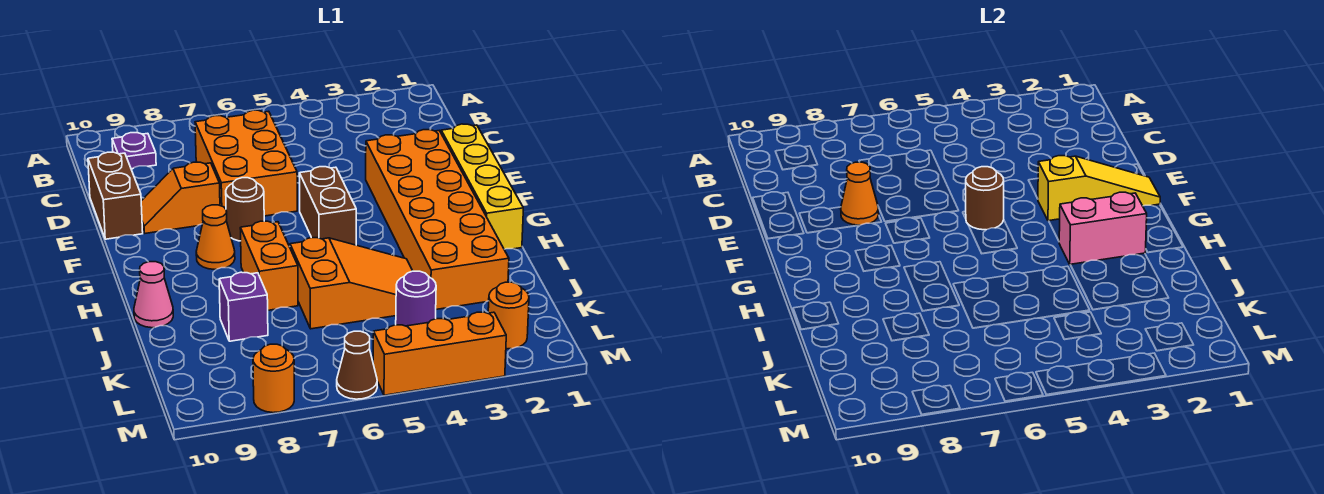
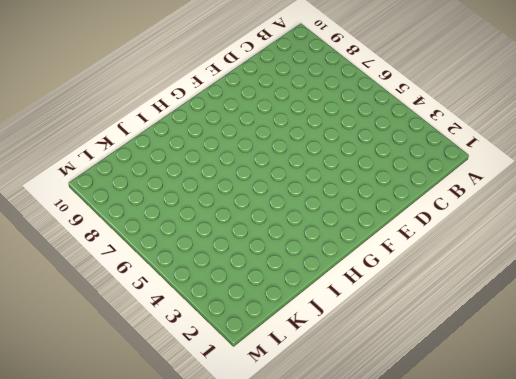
none -> purple plate B9 level 1
none -> orange brick C6:E7 level 1
none -> brown brick D10:E10 level 1

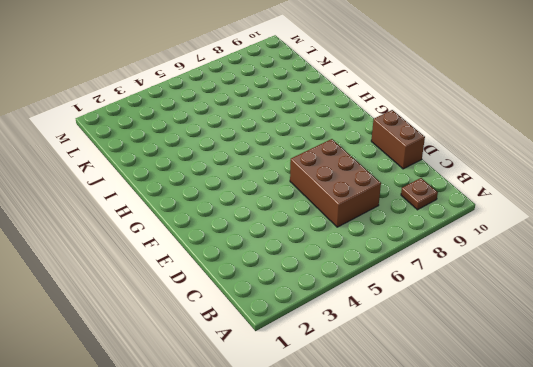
brown plate B9 level 1 -> purple plate B9 level 1
brown brick C6:E7 level 1 -> orange brick C6:E7 level 1
none -> yellow brick E1:H1 level 1
none -> orange brick E2:J3 level 1
none -> orange slope E8:E9 level 1 top 8

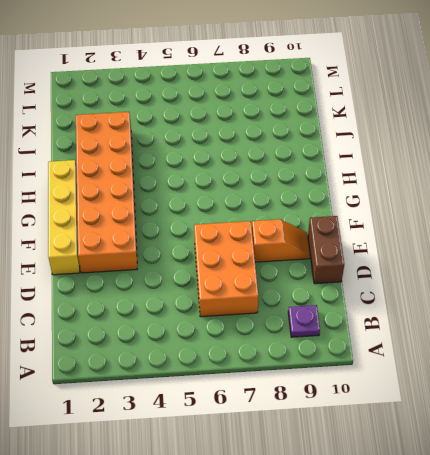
none -> brown brick F5:G5 level 1
none -> brown round brick F7 level 1
none -> orange cone G8 level 1

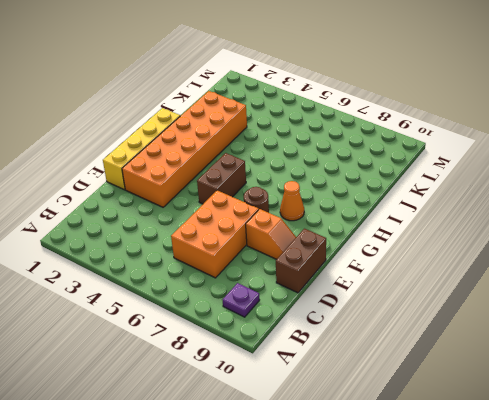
none -> orange brick H7:I7 level 1
none -> orange slope I4:J6 level 1 top 6
none -> pink cone I10 level 1

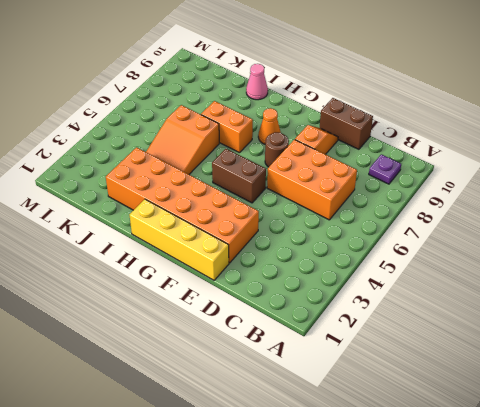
none -> purple brick J8 level 1
none -> purple round brick K4 level 1
none -> orange round brick L2 level 1

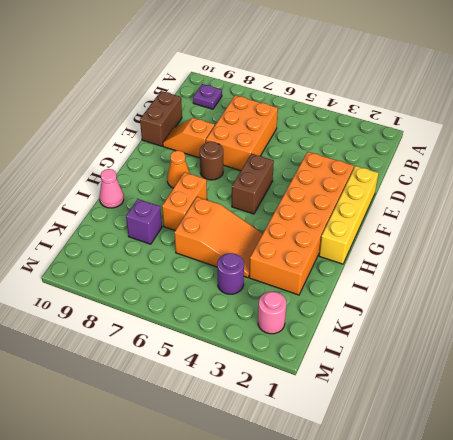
pink round brick L2 level 1 -> orange round brick L2 level 1
none -> orange brick M3:M5 level 1
none -> brown cone M6 level 1
none -> orange round brick M8 level 1

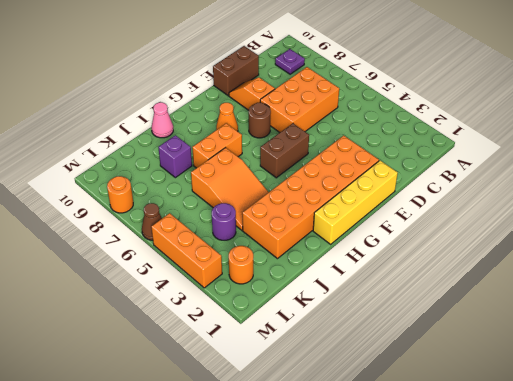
none -> orange cone E8 level 2
none -> yellow slope F1:F3 level 2 top 3
none -> brown round brick F5 level 2

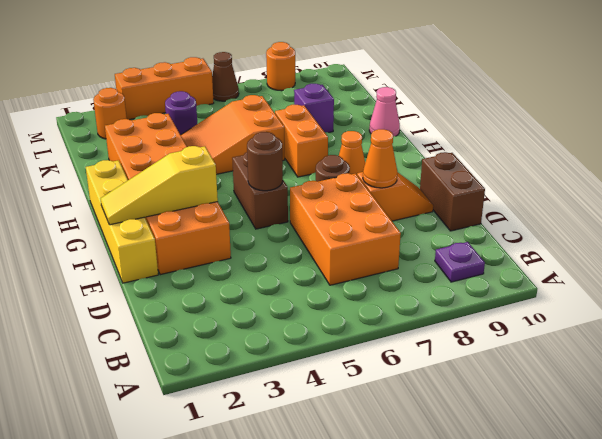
none -> pink brick H2:H3 level 2

